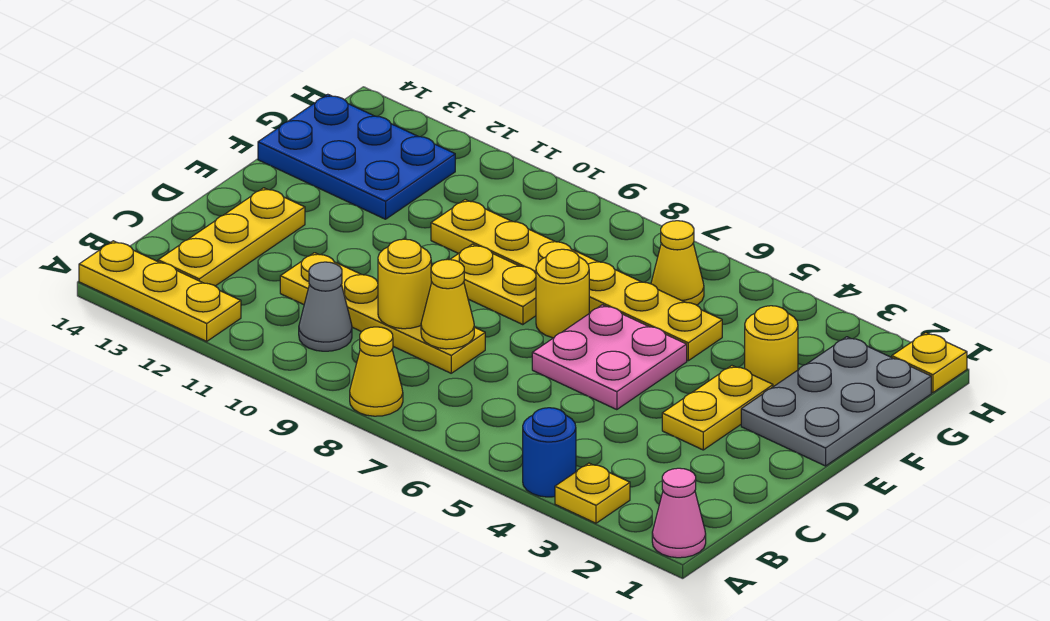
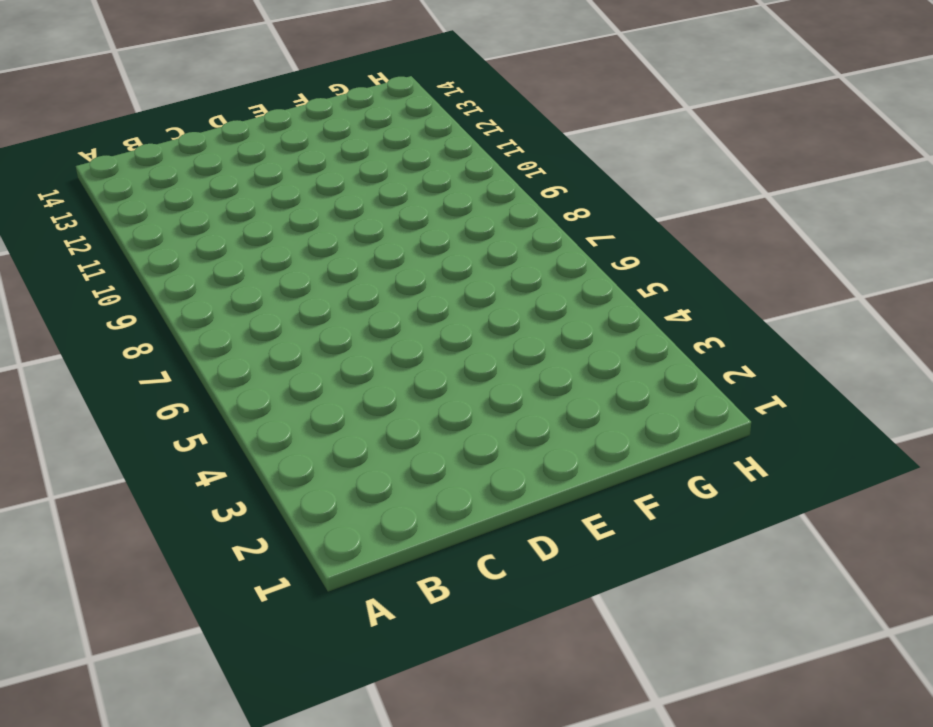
none -> pink cone A1 level 1
none -> yellow plate A3 level 1
none -> blue round brick A4 level 1

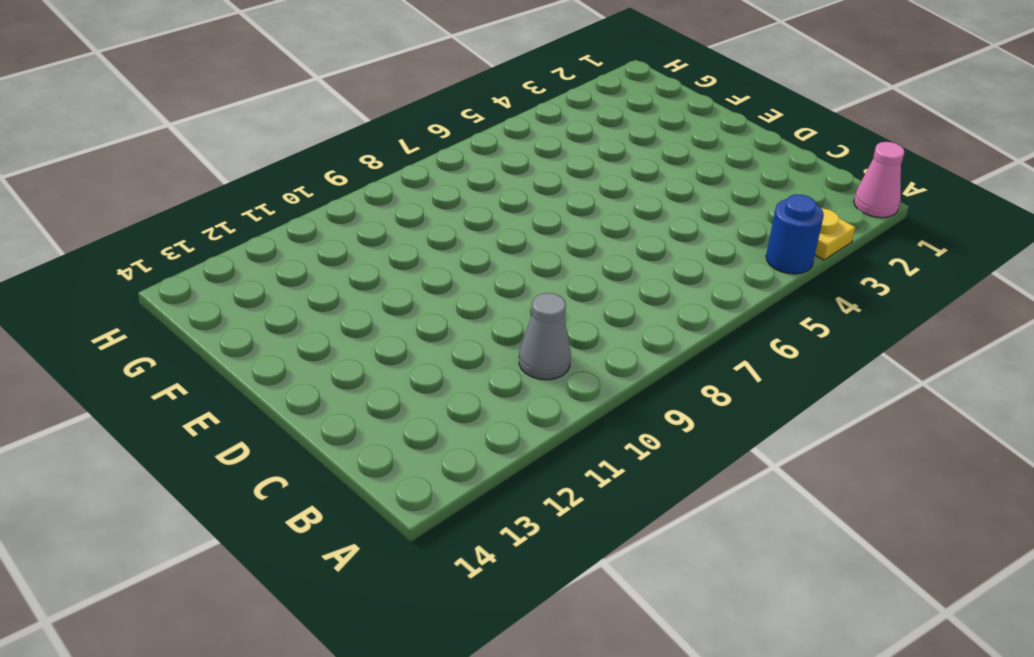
none -> yellow cone A8 level 1
none -> yellow plate A12:A14 level 1
none -> yellow plate B13:D13 level 1

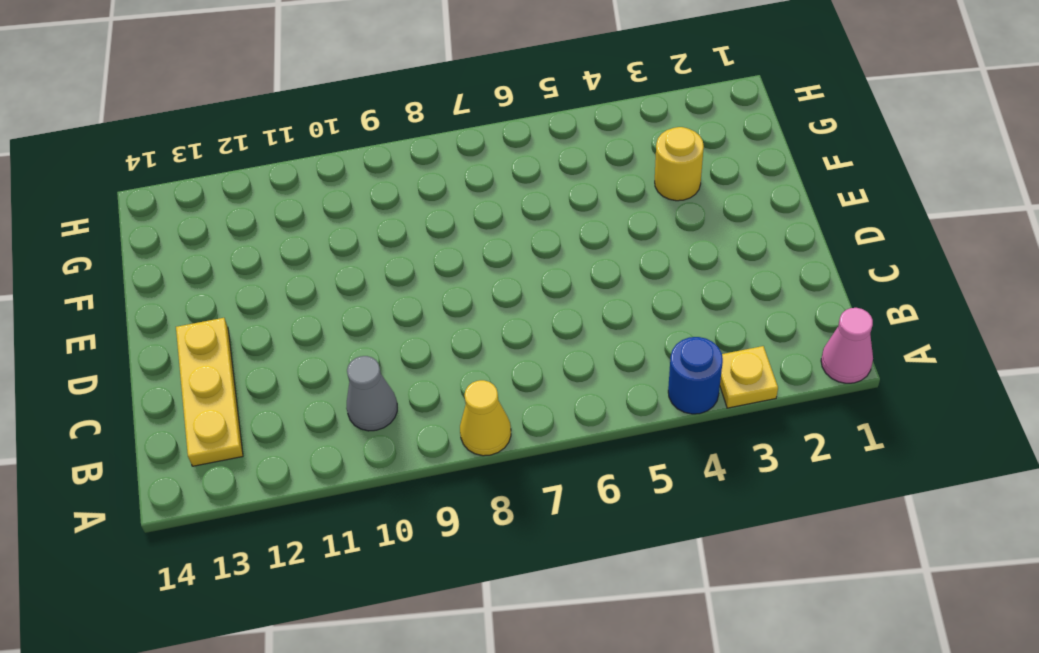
none -> yellow plate A12:A14 level 1
none -> yellow plate C8:C11 level 1
none -> yellow plate D3:E3 level 1

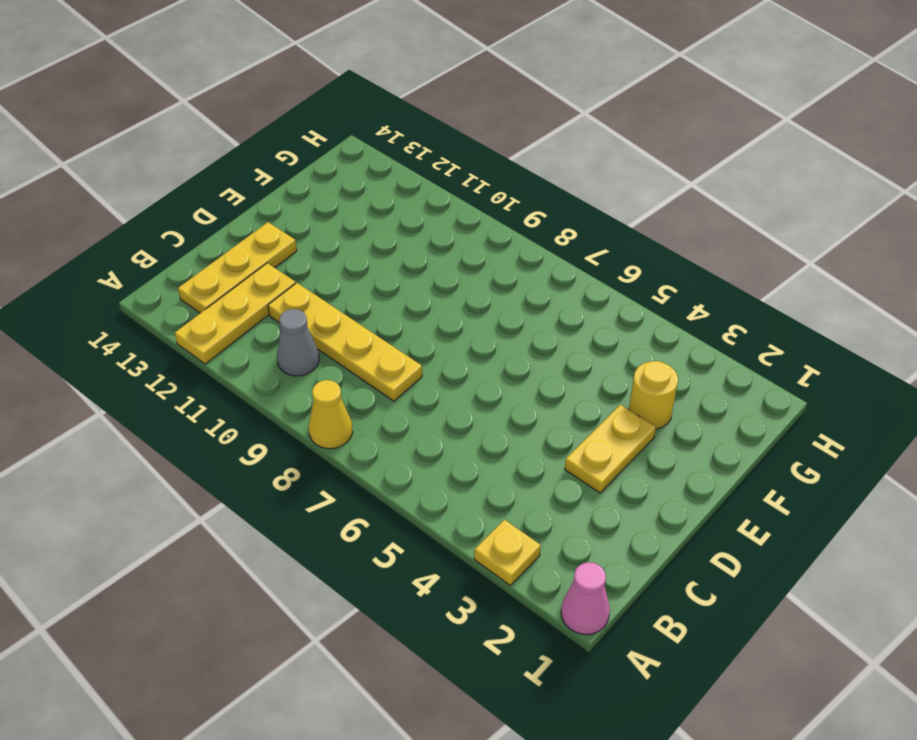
yellow plate A12:C12 level 1 -> yellow plate A12:A14 level 1
none -> blue round brick A4 level 1
none -> pink plate D5:E6 level 1
none -> grey plate E1:G2 level 1

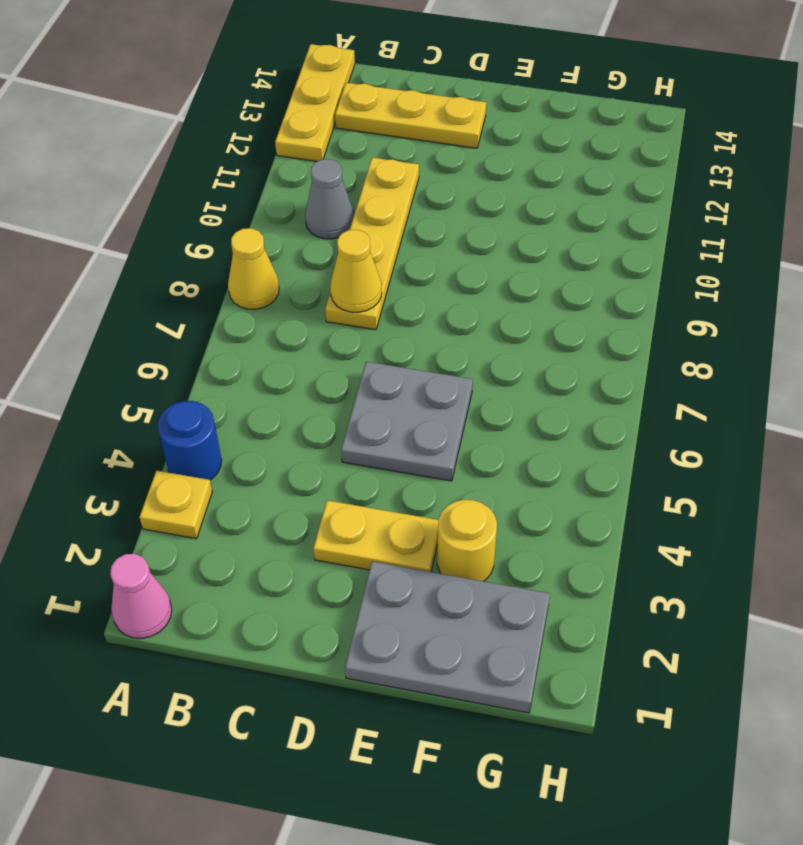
grey plate D5:E6 level 1 -> pink plate D5:E6 level 1
none -> yellow round brick E7 level 1
none -> yellow plate E8:E9 level 1
none -> yellow plate F5:F10 level 1

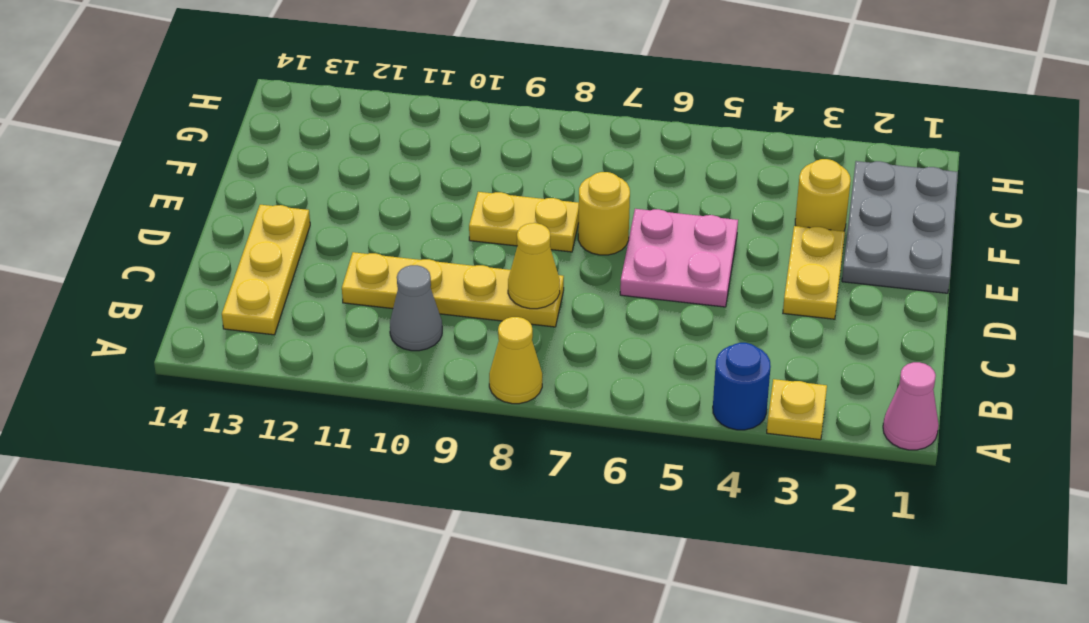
none -> yellow plate A12:A14 level 1
none -> yellow plate F5:F10 level 1
none -> blue plate F12:G14 level 1

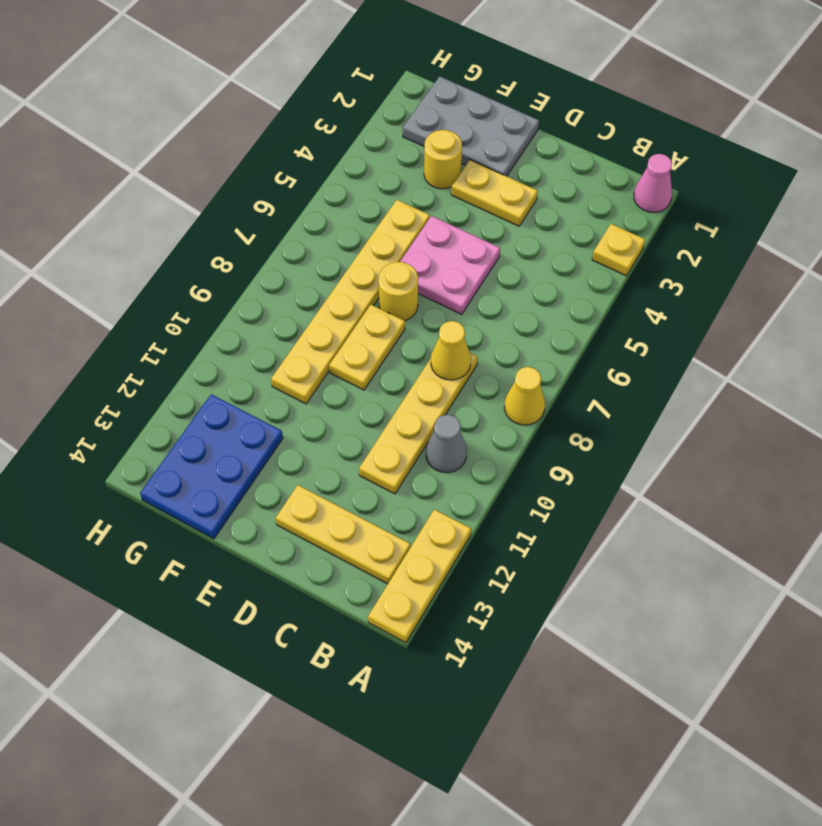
none -> blue round brick A4 level 1
none -> yellow cone G6 level 1
none -> yellow plate H1 level 1

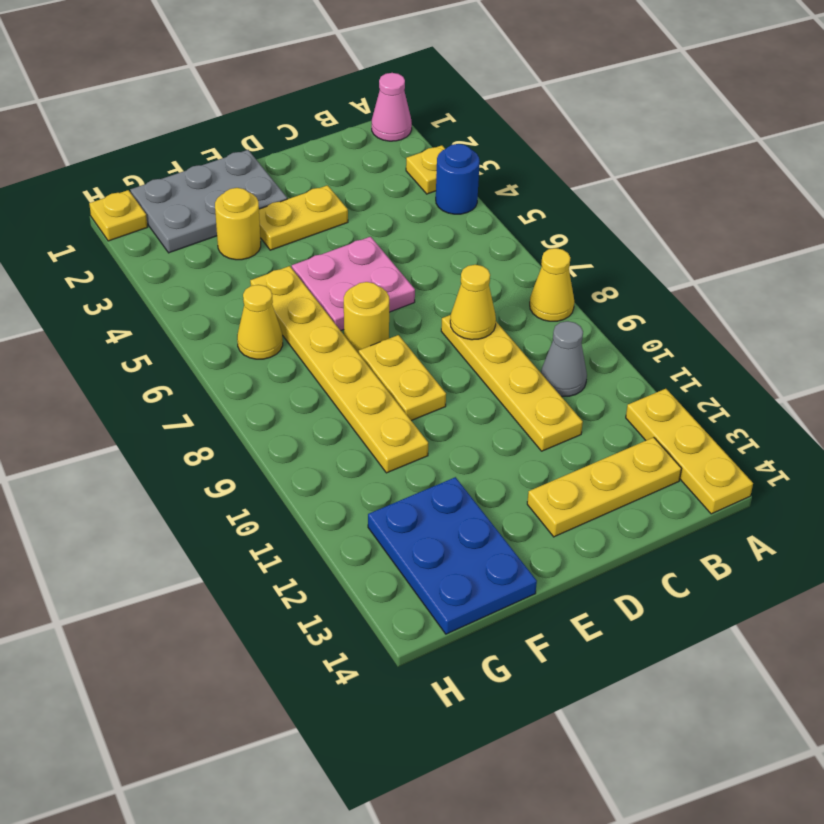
none -> yellow round brick C9 level 2

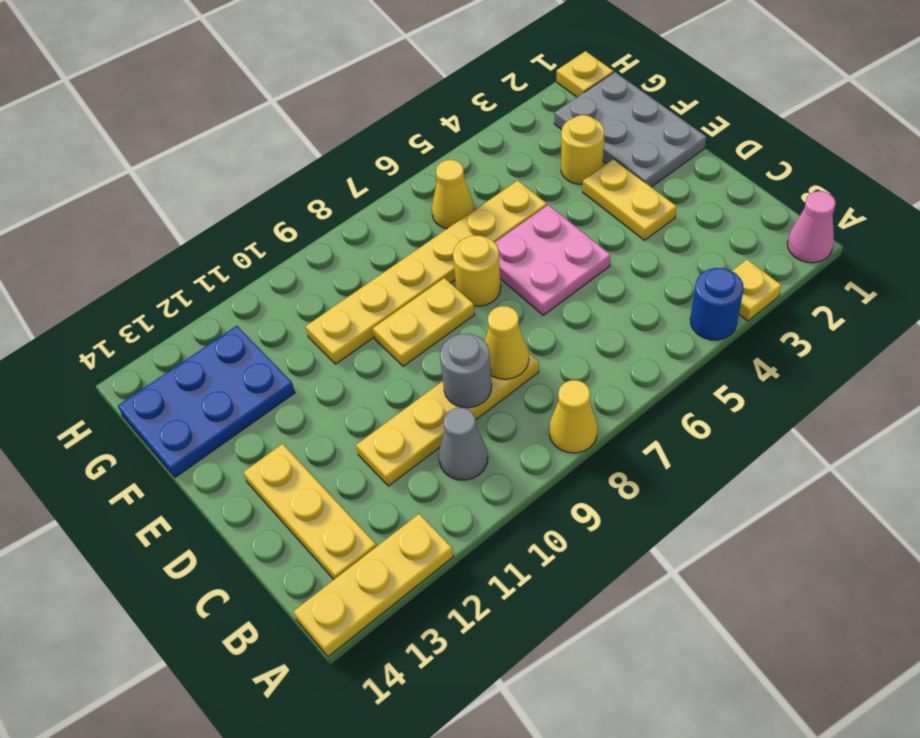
grey round brick C9 level 2 -> yellow round brick C9 level 2

